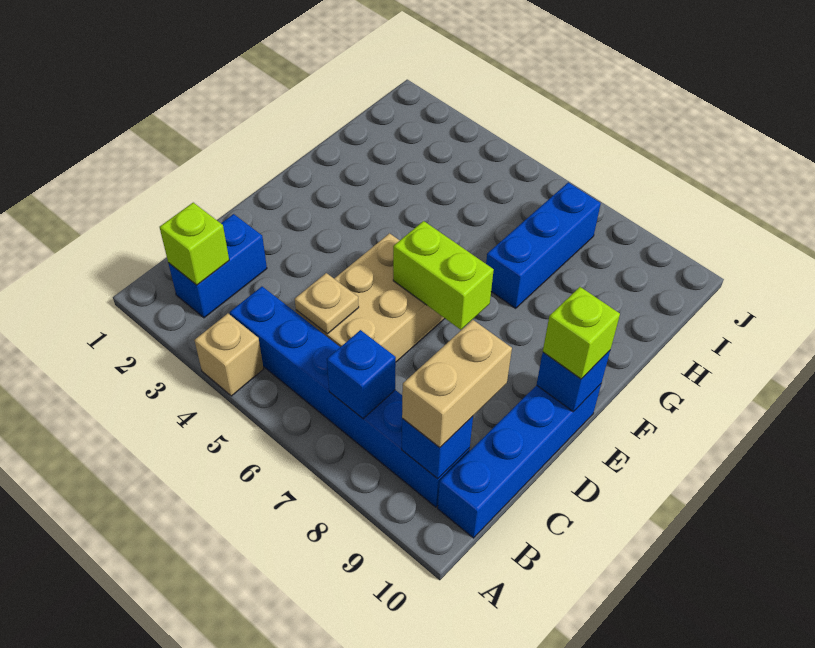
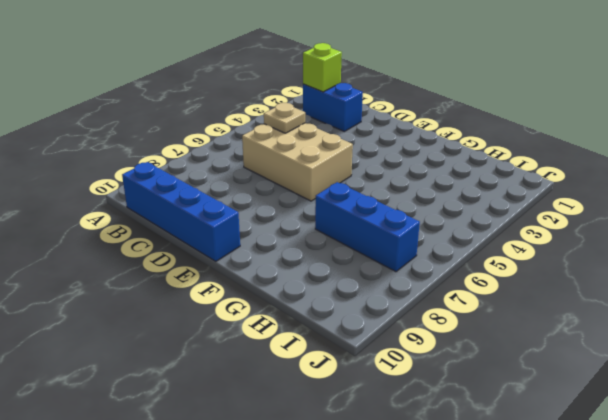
none -> tan brick A4 level 1
none -> blue brick B4:B9 level 1
none -> blue brick B7 level 2

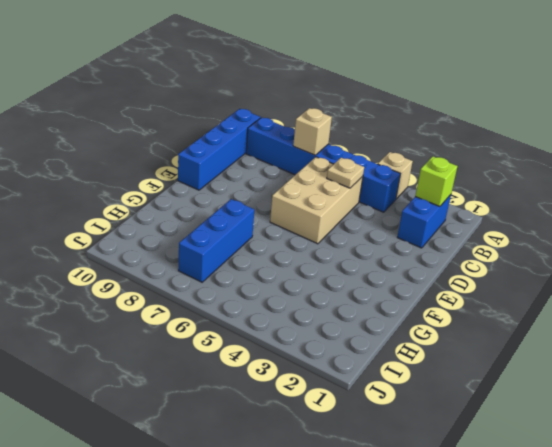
tan brick B7 level 2 -> blue brick B7 level 2
none -> blue brick B9 level 2
none -> lime brick E6:E7 level 2
none -> blue brick E10 level 2

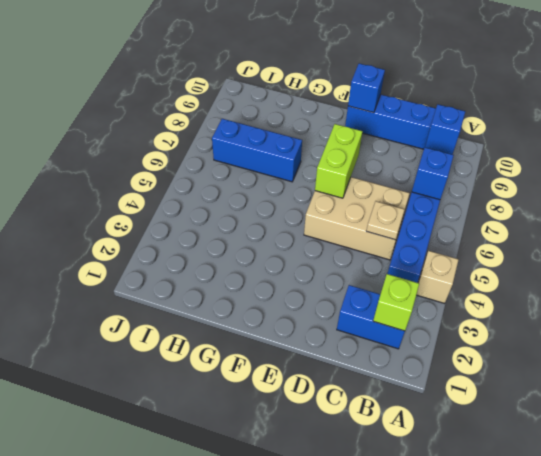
none -> tan brick B9:C9 level 3
none -> lime brick E10 level 3

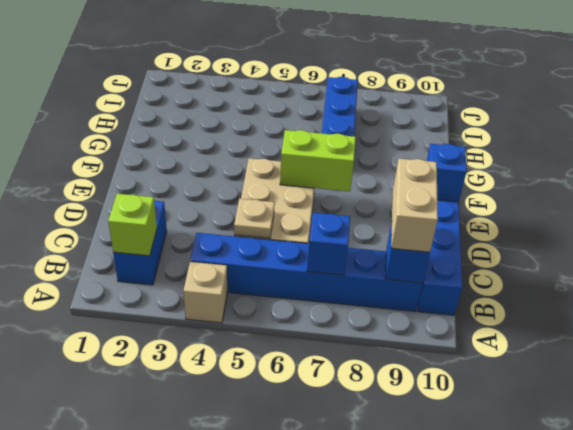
none -> lime brick E10 level 3

